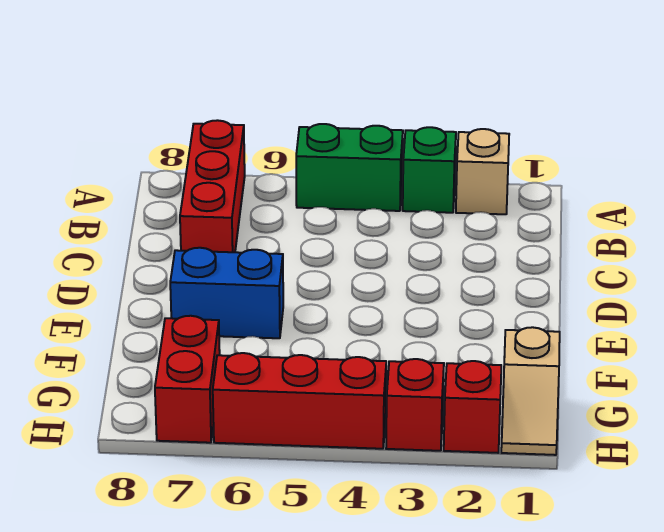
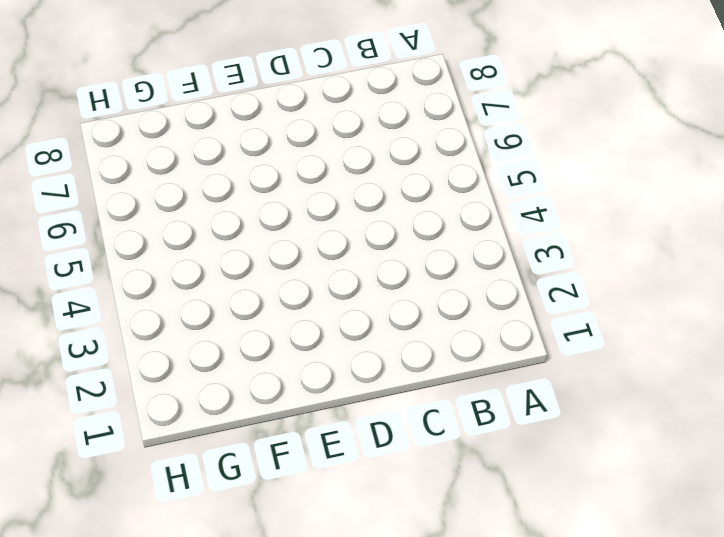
none -> tan brick A2 level 1
none -> green brick A3 level 1

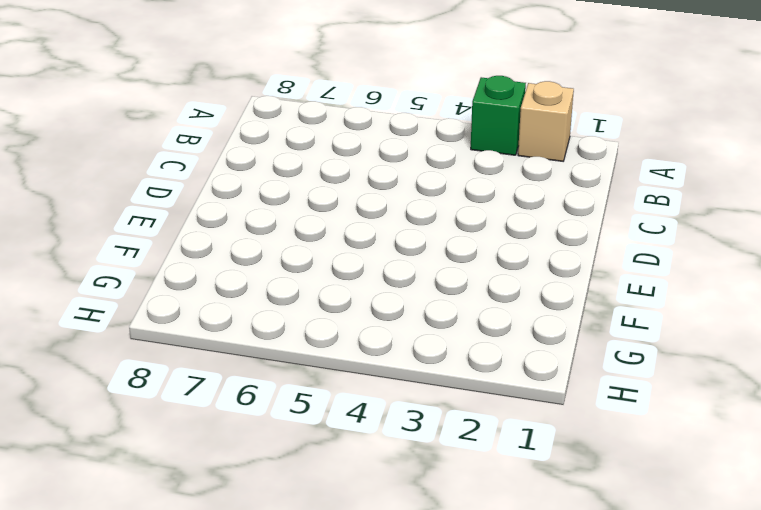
none -> green brick A4:A5 level 1
none -> red brick A7:C7 level 1

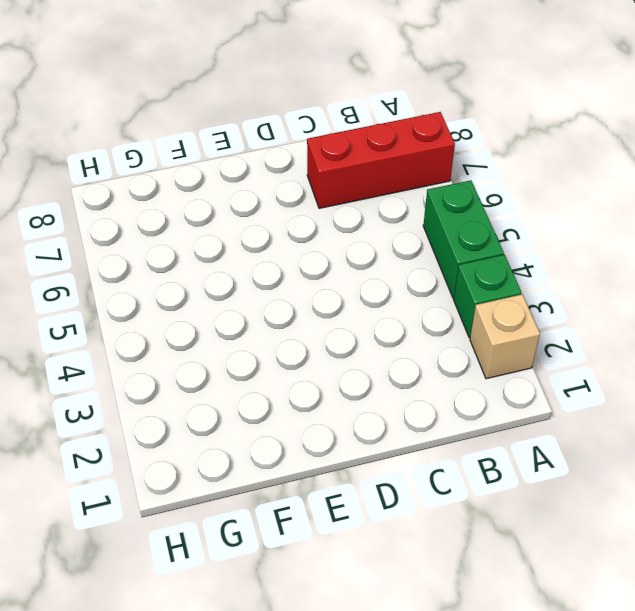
none -> blue brick E6:E7 level 1
none -> tan slope G1:H1 level 1 top G

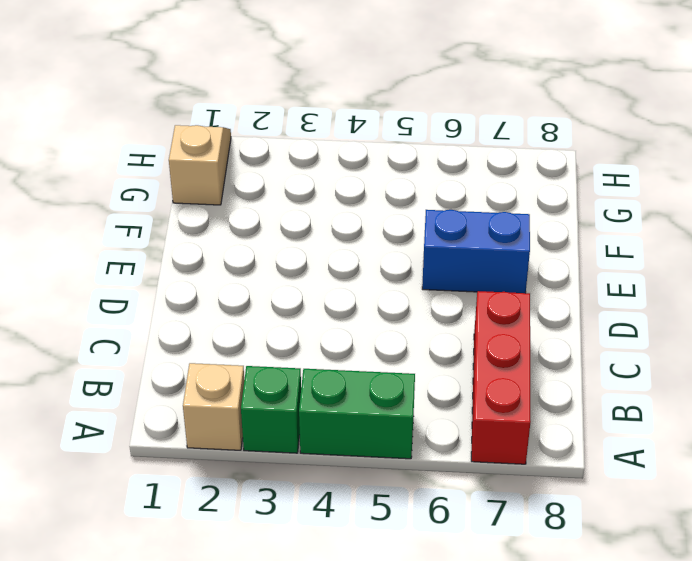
none -> red brick G7:H7 level 1
none -> red brick H2 level 1

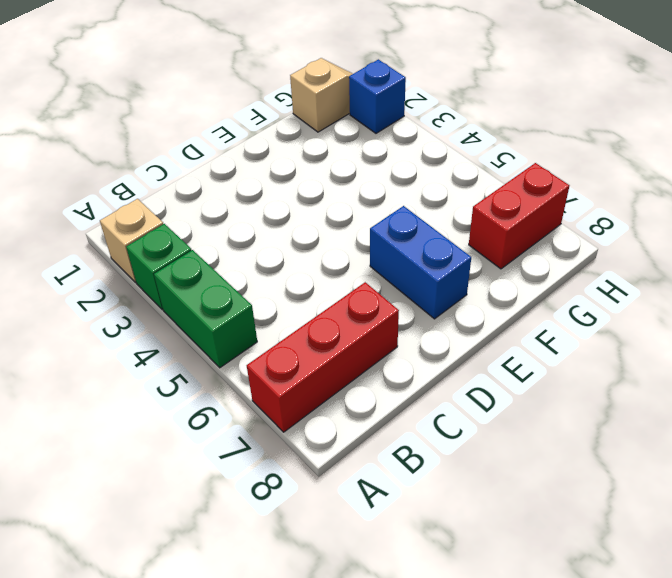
blue brick H2 level 1 -> red brick H2 level 1
none -> red brick H3 level 1
none -> red brick H4:H6 level 1

